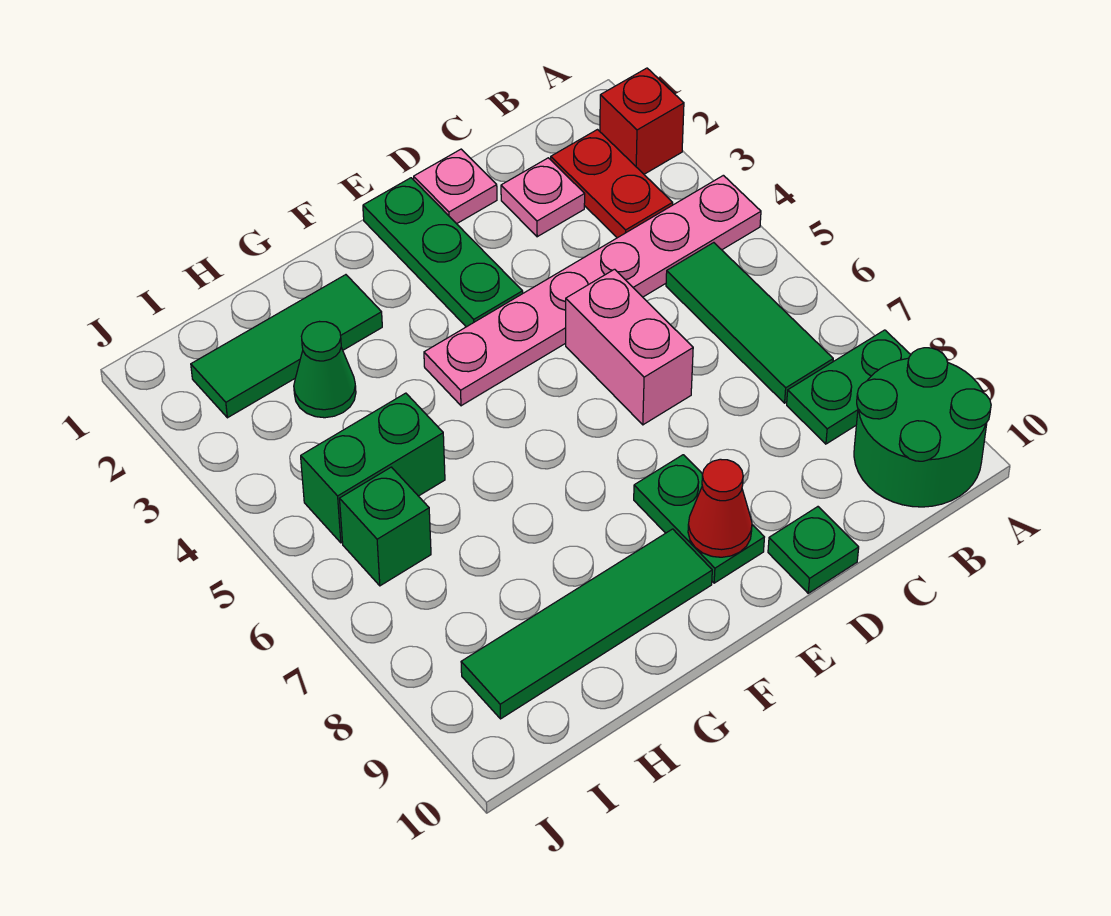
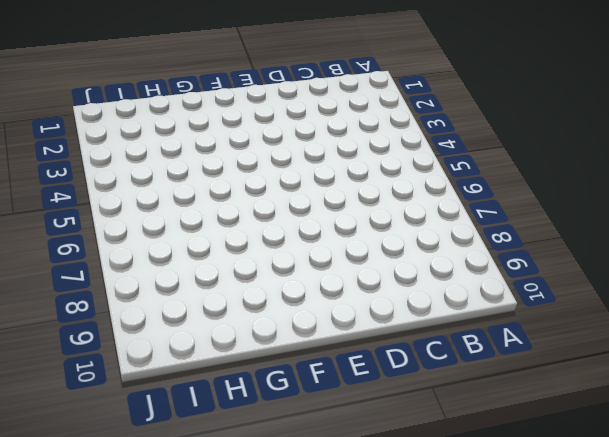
none -> red brick A2 level 1
none -> pink plate A4:F4 level 1
none -> green plate A8:B8 level 1

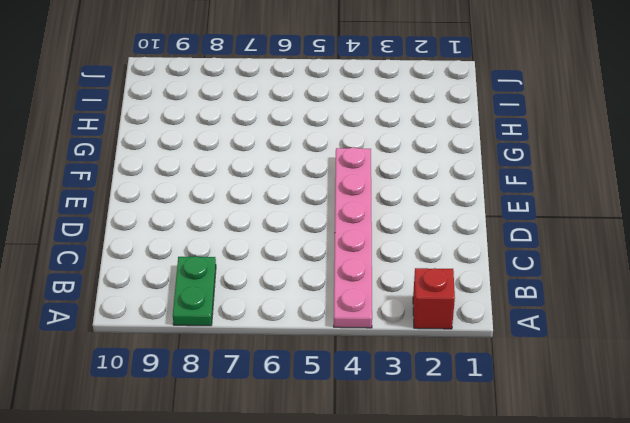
none -> green round brick A9:B10 level 1
none -> red plate B2:B3 level 1
none -> green tile B5:B7 level 1

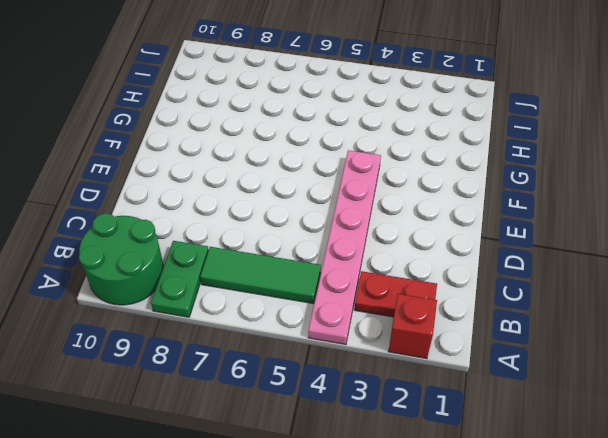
none -> pink plate C2 level 1
none -> pink plate D1 level 1
none -> pink brick D5:D6 level 1

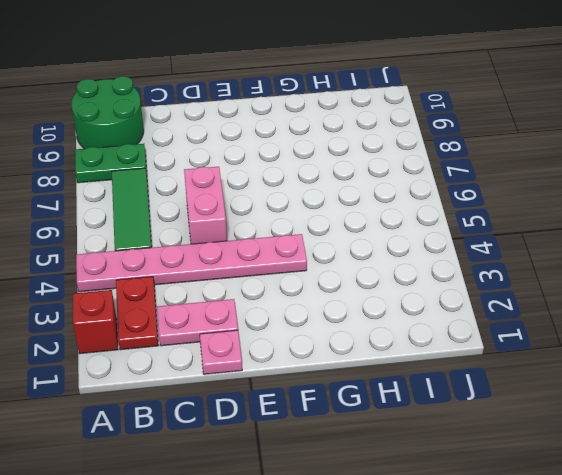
pink plate C2:D2 level 1 -> pink plate C2 level 1
none -> green plate D10 level 1
none -> green plate E1:E3 level 1
none -> green plate E8:E9 level 1

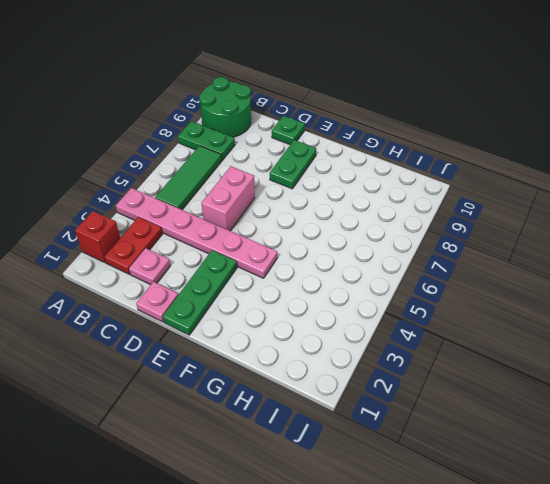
none -> green tile F9:I9 level 1
none -> green tile G2:I2 level 1
none -> green cone H3 level 1

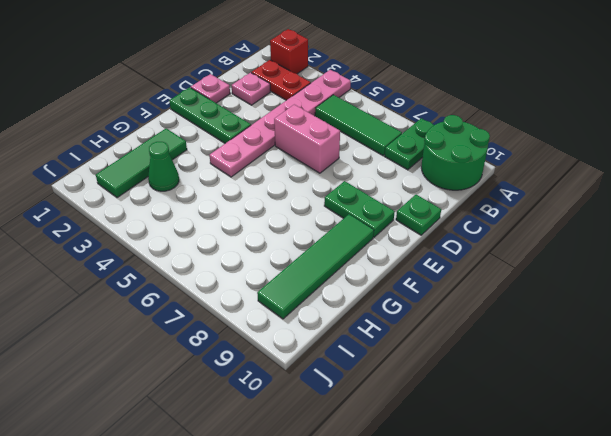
none -> green brick H5:I5 level 1
none -> green brick I6 level 1
none -> red cone E9 level 2

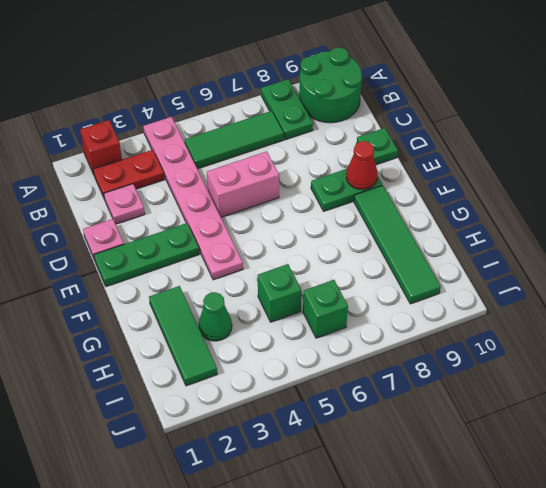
green brick H5 level 1 -> green brick H5:I5 level 1

